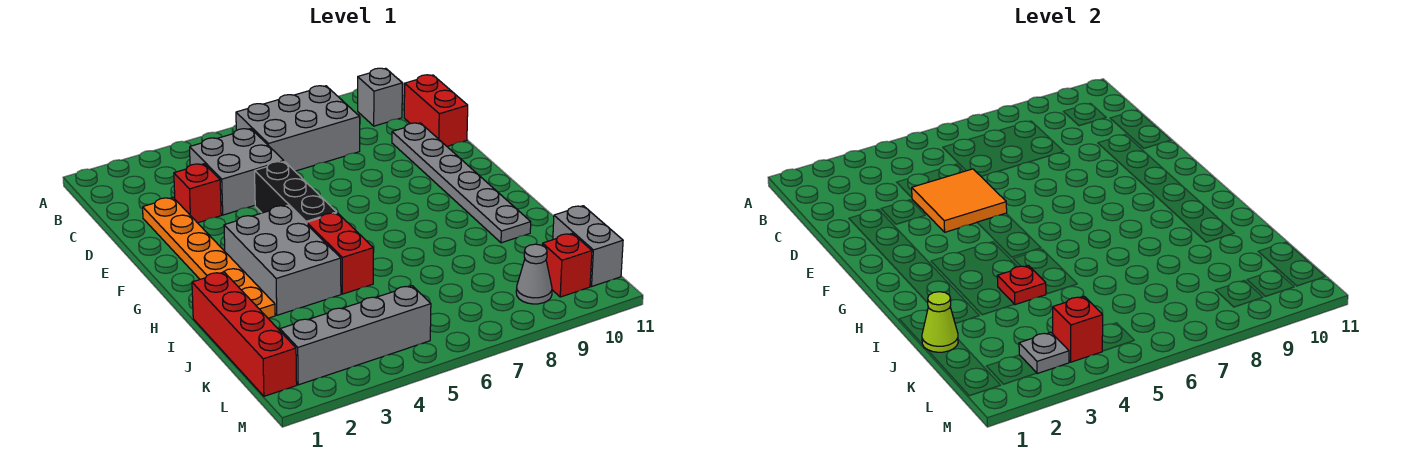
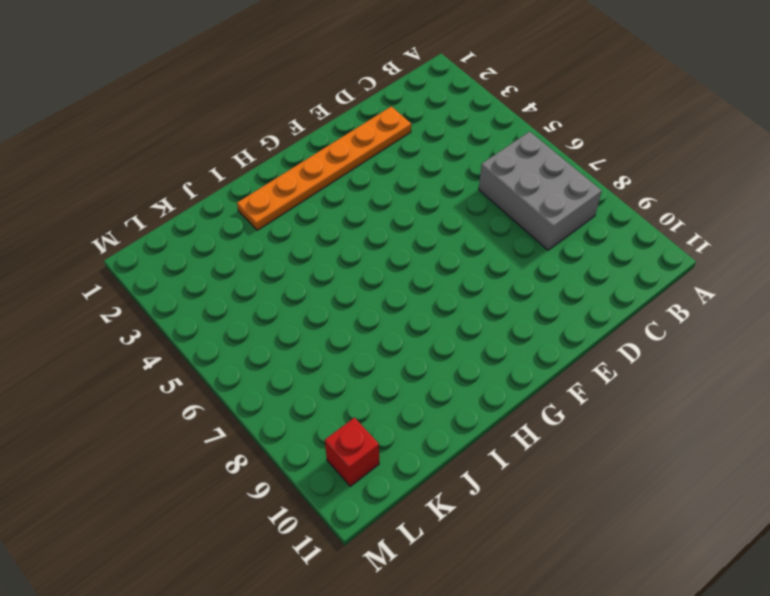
none -> grey brick B10 level 1
none -> grey brick C4:D5 level 1
none -> red brick C11:D11 level 1

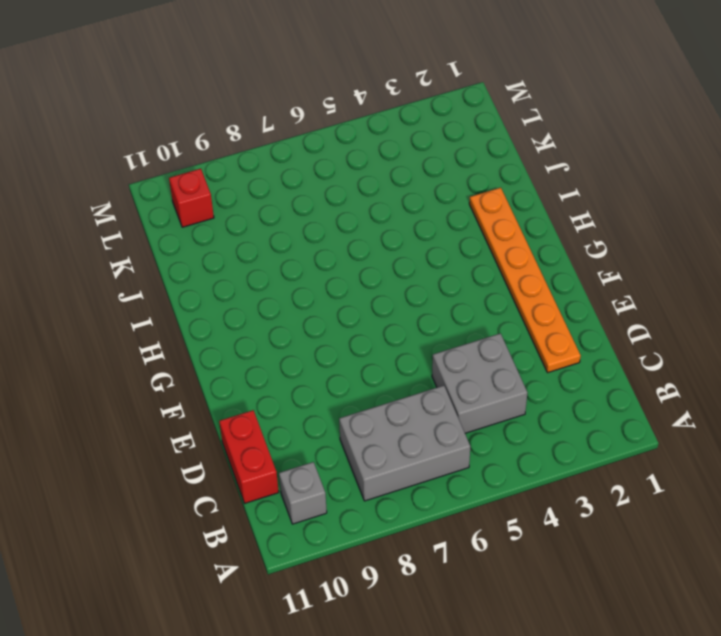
none -> red brick D3 level 1
none -> grey plate D10:I10 level 1
none -> black brick E5:G5 level 1

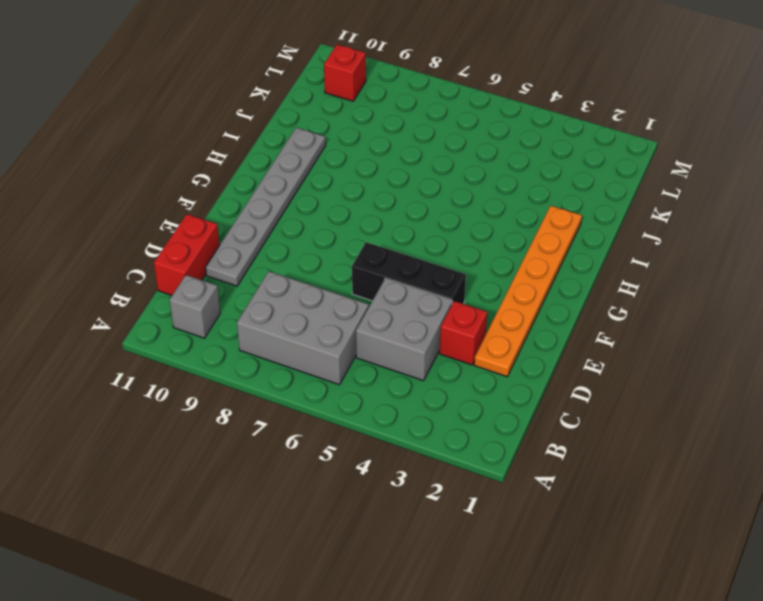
black brick E4:E6 level 1 -> black brick E5:G5 level 1
none -> grey brick G3:I4 level 1
none -> red brick H5:I5 level 1
none -> red brick I1:L1 level 1

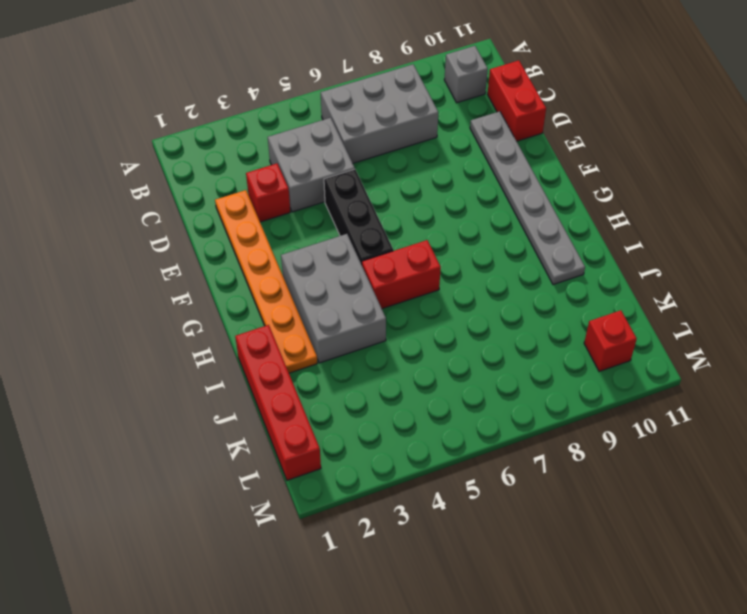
red brick H5:H6 level 1 -> red brick H5:I5 level 1
none -> grey brick K11:L11 level 1
none -> grey brick L2:L5 level 1
none -> grey cone L9 level 1

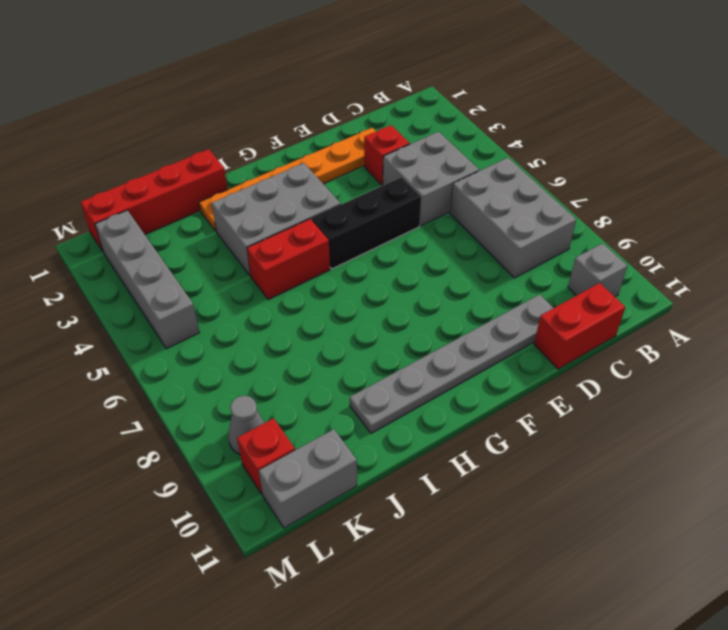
none -> orange tile D4:E5 level 2
none -> red plate I4 level 2
none -> lime cone J1 level 2

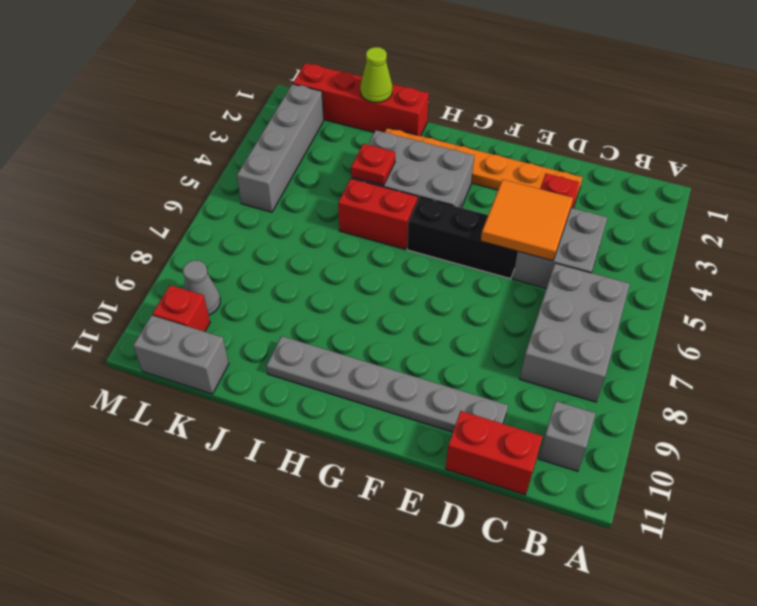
none -> grey plate L3 level 2
none -> red brick L4 level 2

